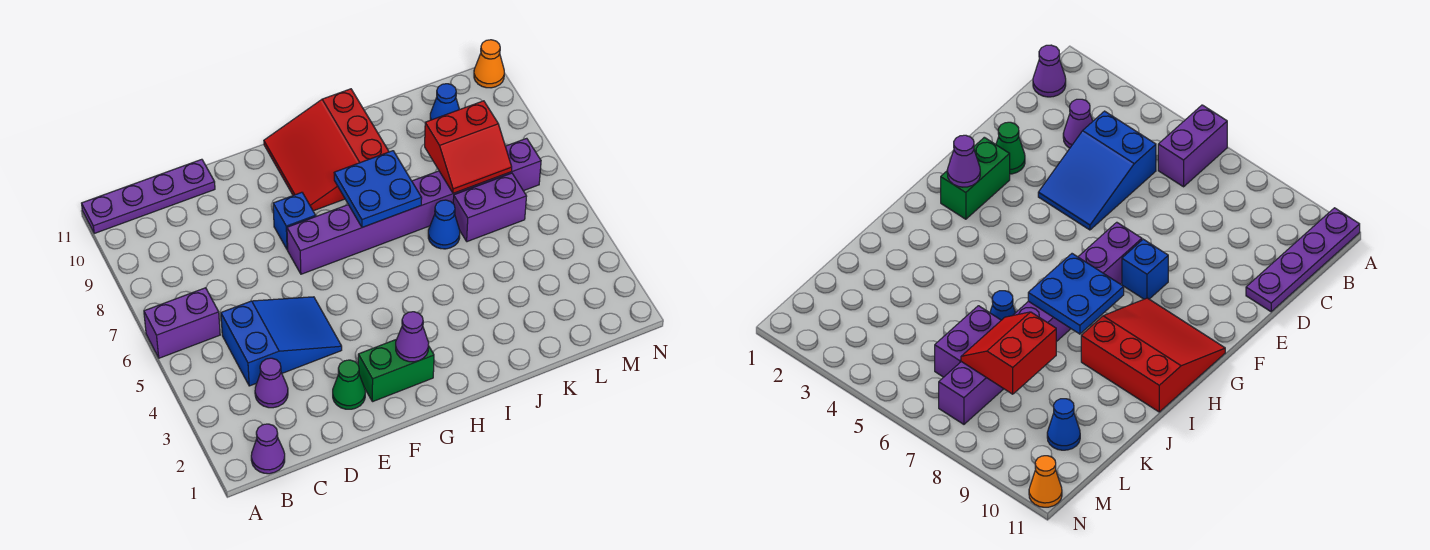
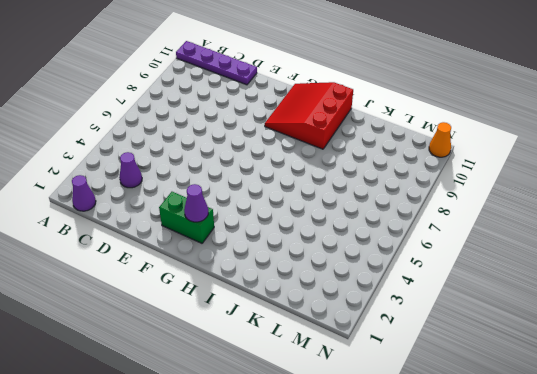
none -> purple brick A6:B6 level 1
none -> blue slope C4:E5 level 1 top C
none -> green cone E2 level 1

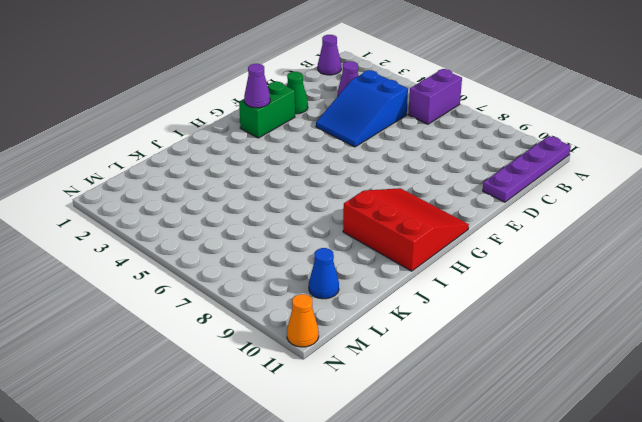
none -> purple brick F7:M7 level 1
none -> blue brick F8 level 1
none -> blue cone J6 level 1

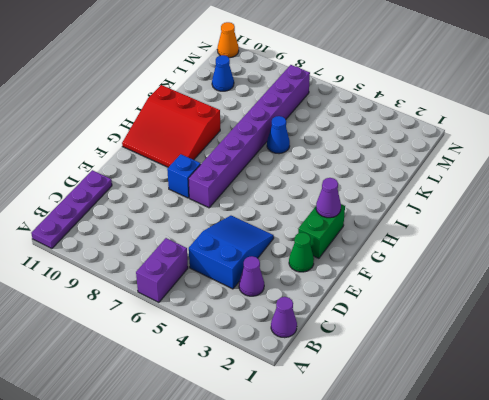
none -> purple brick K6:L6 level 1
none -> blue plate H7:I8 level 2
none -> red slope K7:L8 level 2 top 8

